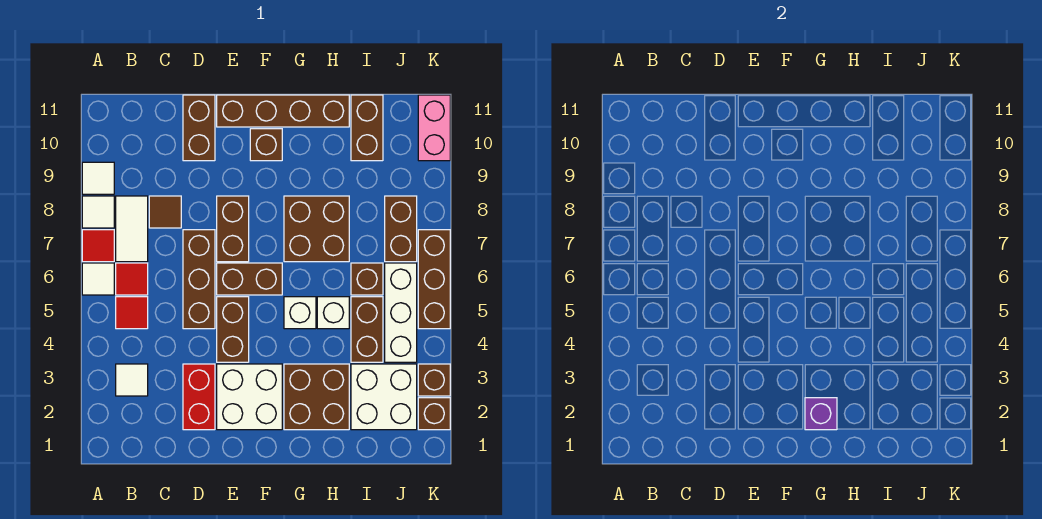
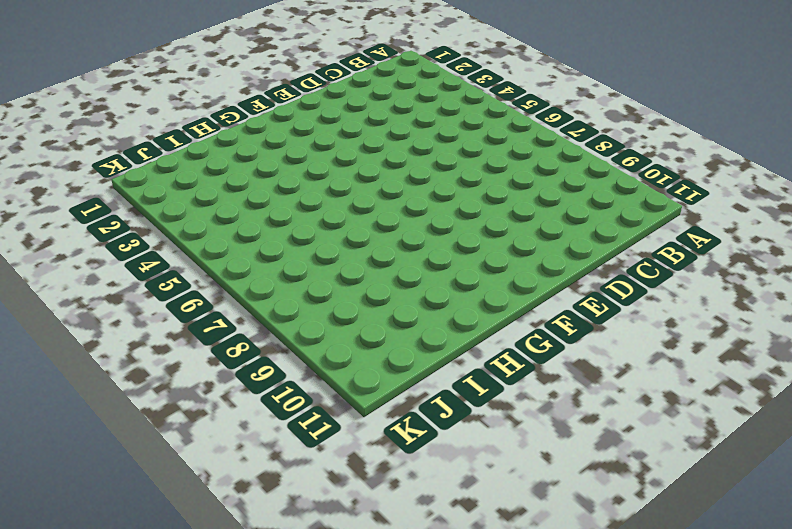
none -> white tile A6 level 1
none -> red tile A7 level 1
none -> white tile A8 level 1
none -> white tile A9 level 1

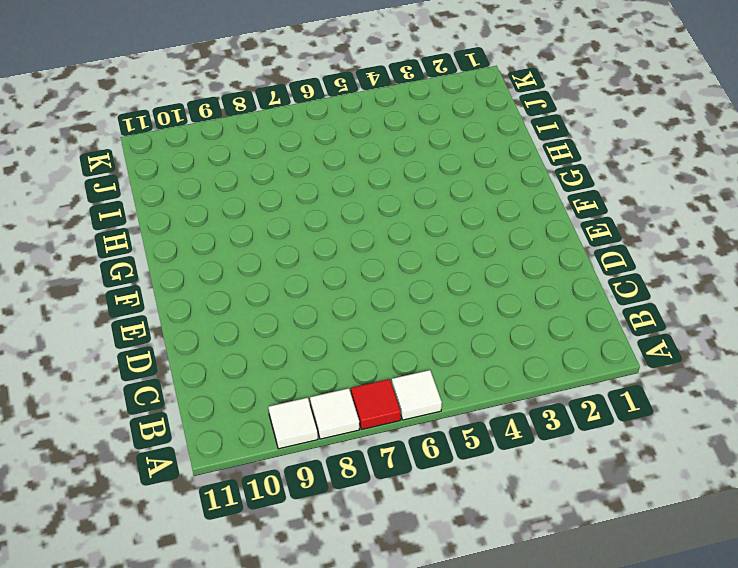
none -> white tile B3 level 1
none -> red tile B5 level 1
none -> red tile B6 level 1
none -> white tile B7:B8 level 1

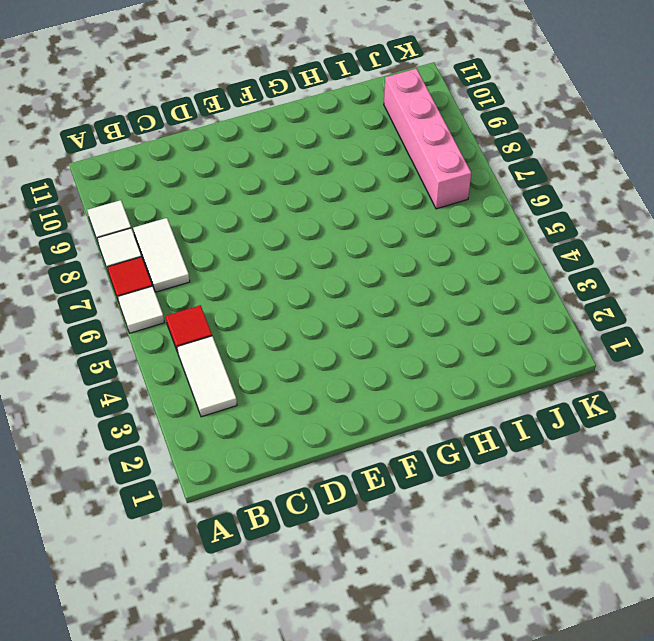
white tile B3:B4 level 1 -> white tile B3 level 1
pink brick J7:J10 level 1 -> brown brick J7:J8 level 1
none -> red tile B6 level 1
none -> brown tile C8 level 1
none -> red brick D2:D3 level 1
none -> brown brick D5:D7 level 1

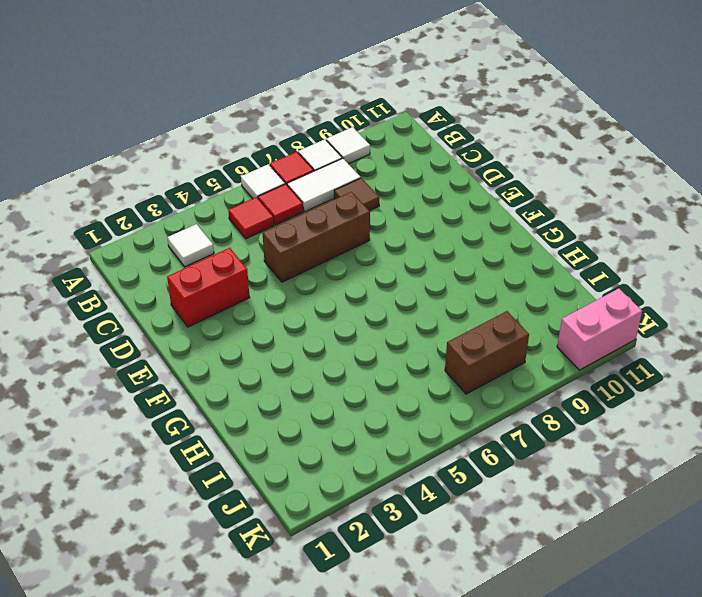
none -> brown brick D10:D11 level 1
none -> white brick E2:F3 level 1
none -> brown brick E4:E5 level 1
none -> brown brick E6:F6 level 1

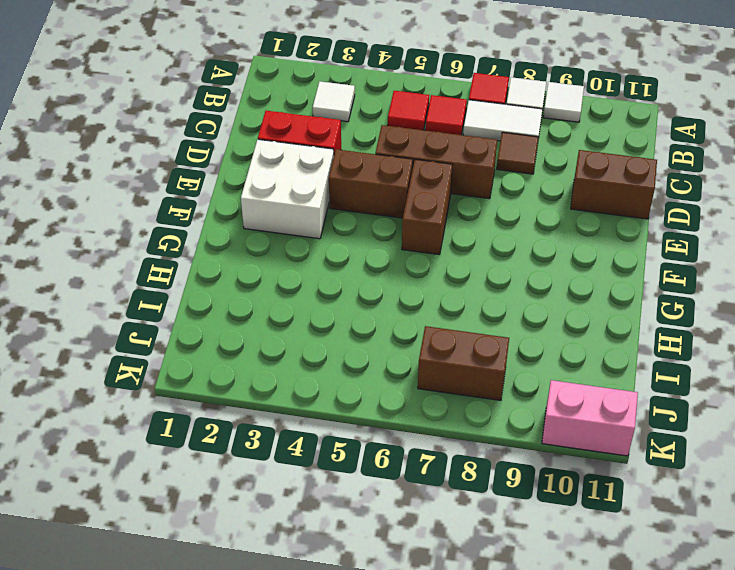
none -> white tile A6 level 1
none -> brown brick E7:E8 level 1
none -> brown brick E11:H11 level 1
none -> brown brick F10 level 1

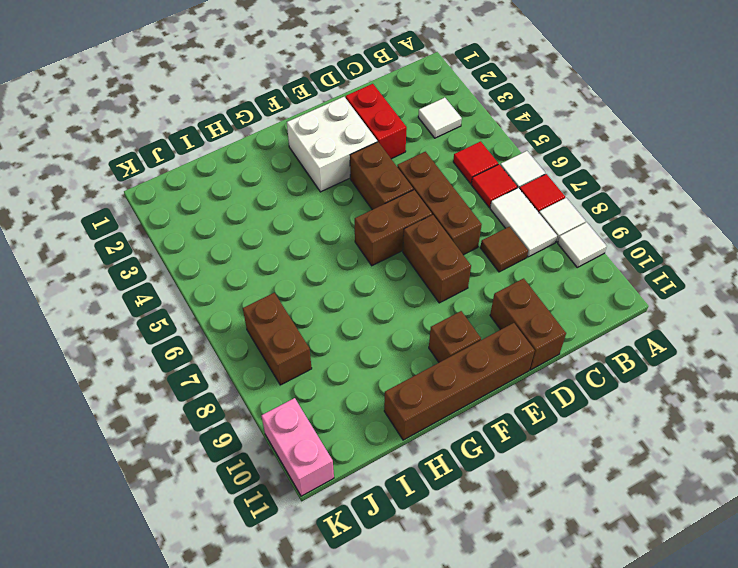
none -> brown brick G2:H3 level 1
none -> white brick G5 level 1
none -> brown brick G7:H8 level 1
none -> white brick H5 level 1

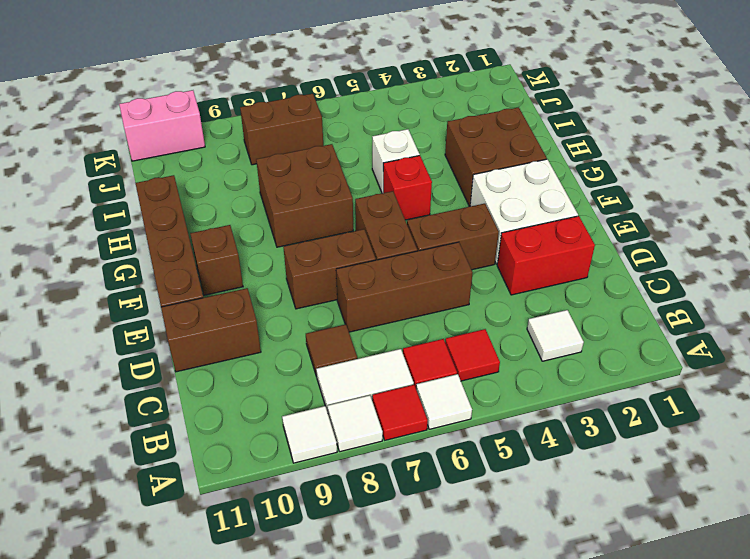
red brick G5 level 1 -> white brick G5 level 1
none -> white brick I2:J3 level 1
none -> brown brick I4:I5 level 1
none -> brown brick I6 level 1
none -> brown brick I10:I11 level 1

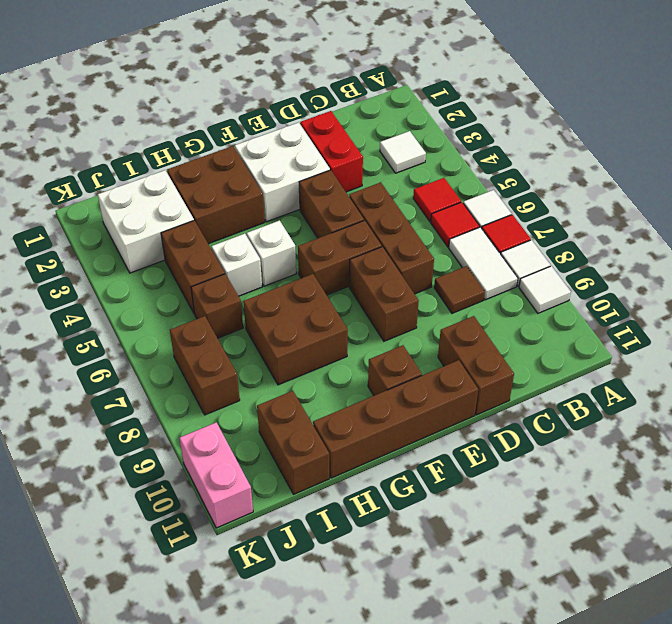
none -> white brick J4:J6 level 1
none -> brown brick K2 level 1
none -> brown brick K3 level 1
none -> brown brick K5:K7 level 1

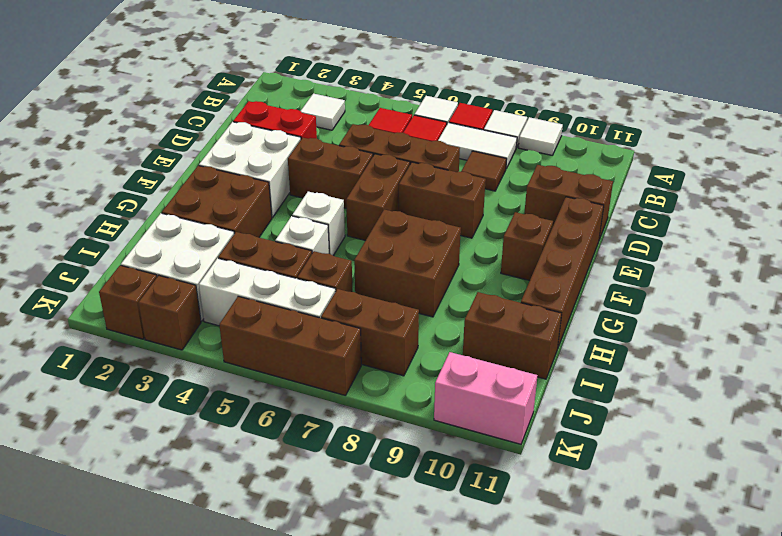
none -> purple brick G2 level 2

